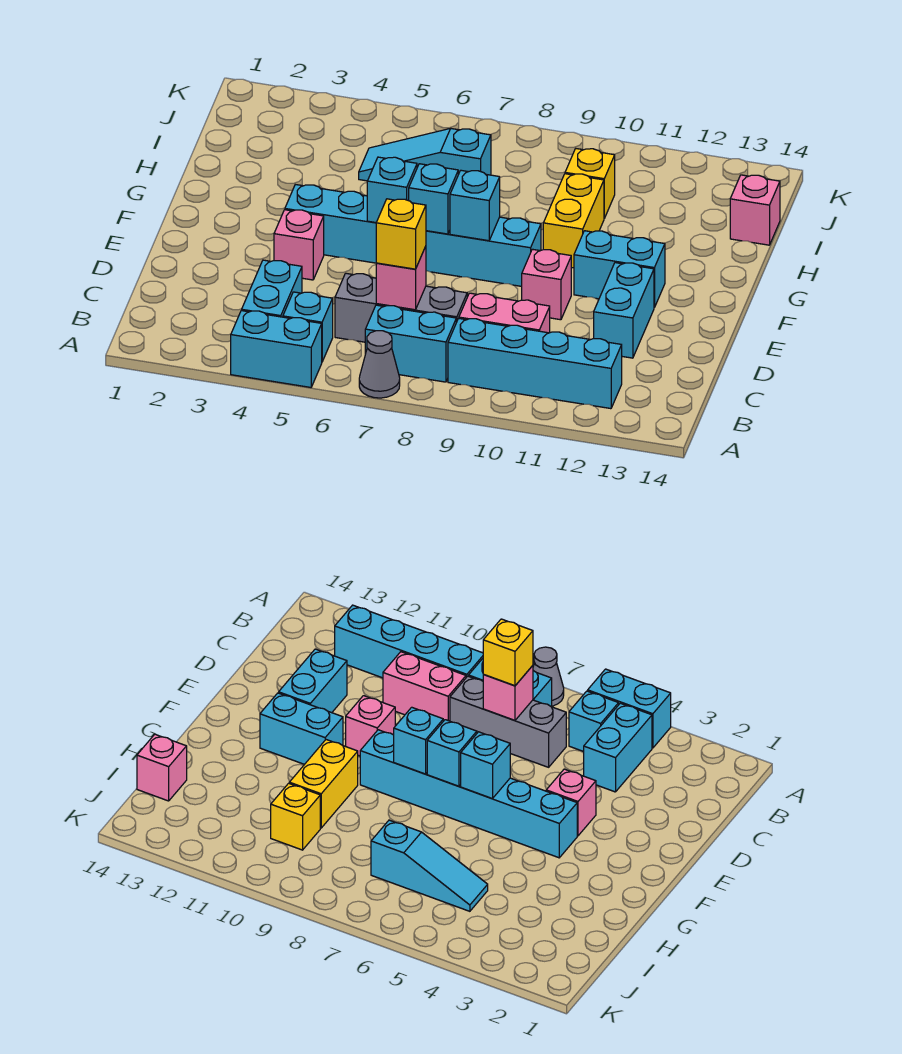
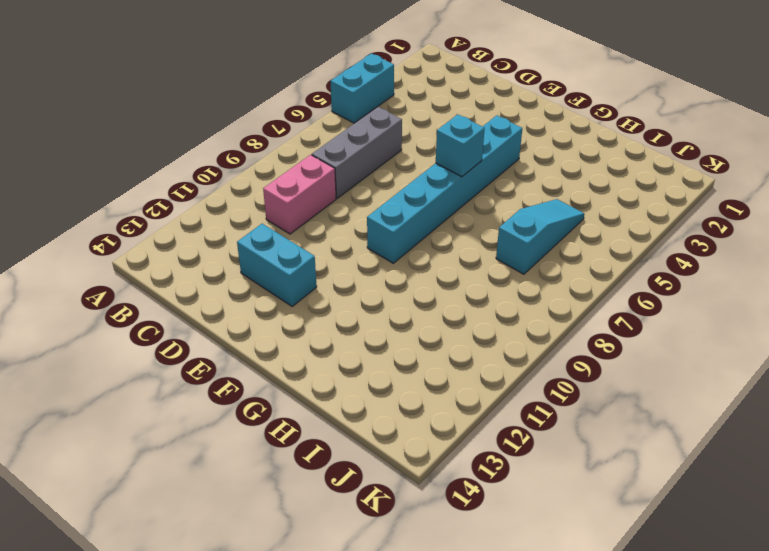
none -> grey cone A7 level 1
none -> cyan brick B4:C4 level 1
none -> cyan brick B5 level 1

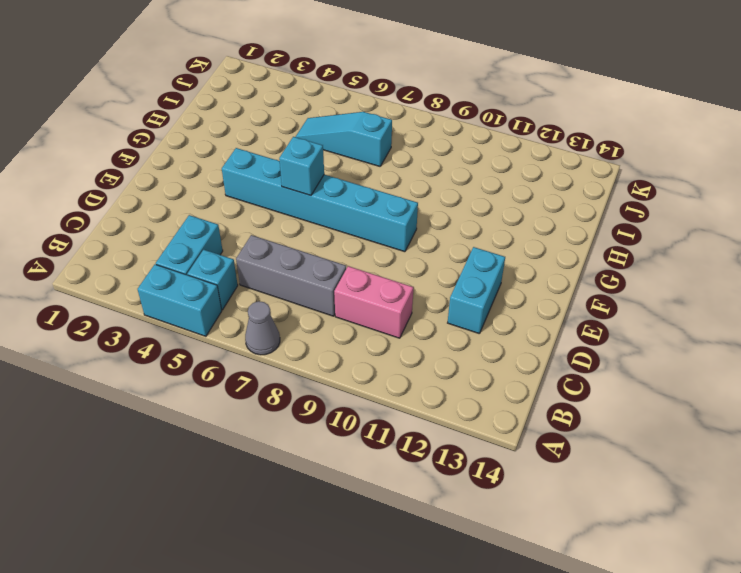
none -> cyan brick B7:B8 level 1
none -> cyan brick B9:B12 level 1
none -> pink brick E4 level 1

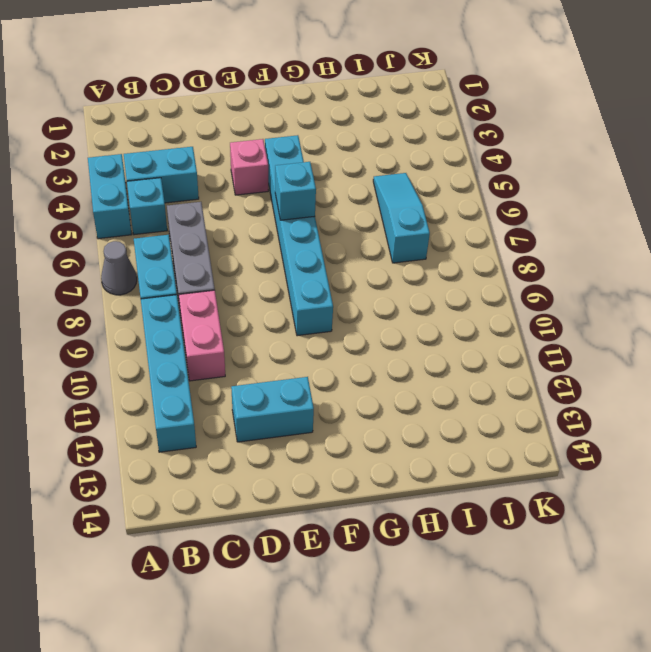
none -> pink brick E10 level 1
none -> cyan brick F11:F12 level 1
none -> yellow brick G10:H10 level 1

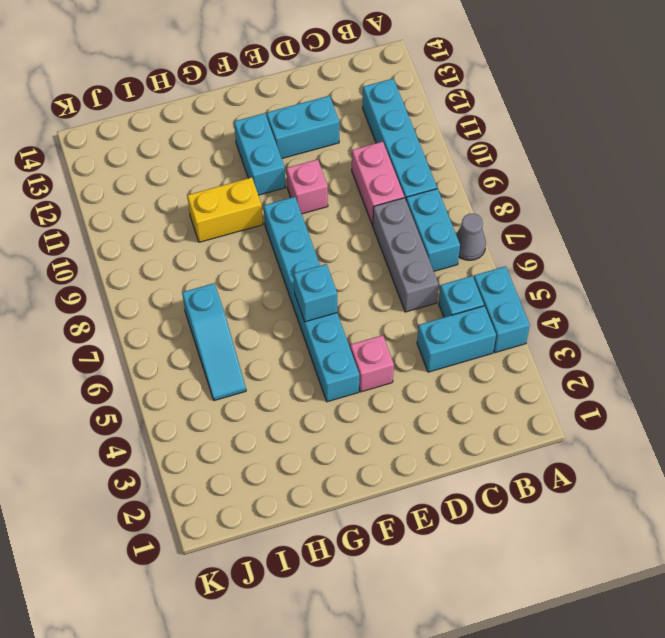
none -> yellow brick I10 level 1
none -> pink brick I14 level 1
none -> pink brick C7 level 2

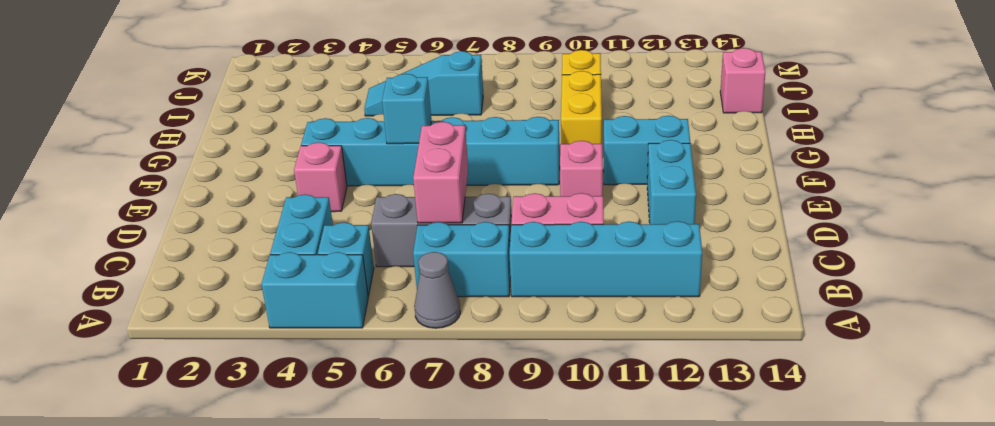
pink brick C7:D7 level 2 -> pink brick C7 level 2
none -> cyan brick F7 level 2
none -> cyan brick F8 level 2
none -> yellow brick C7 level 3

